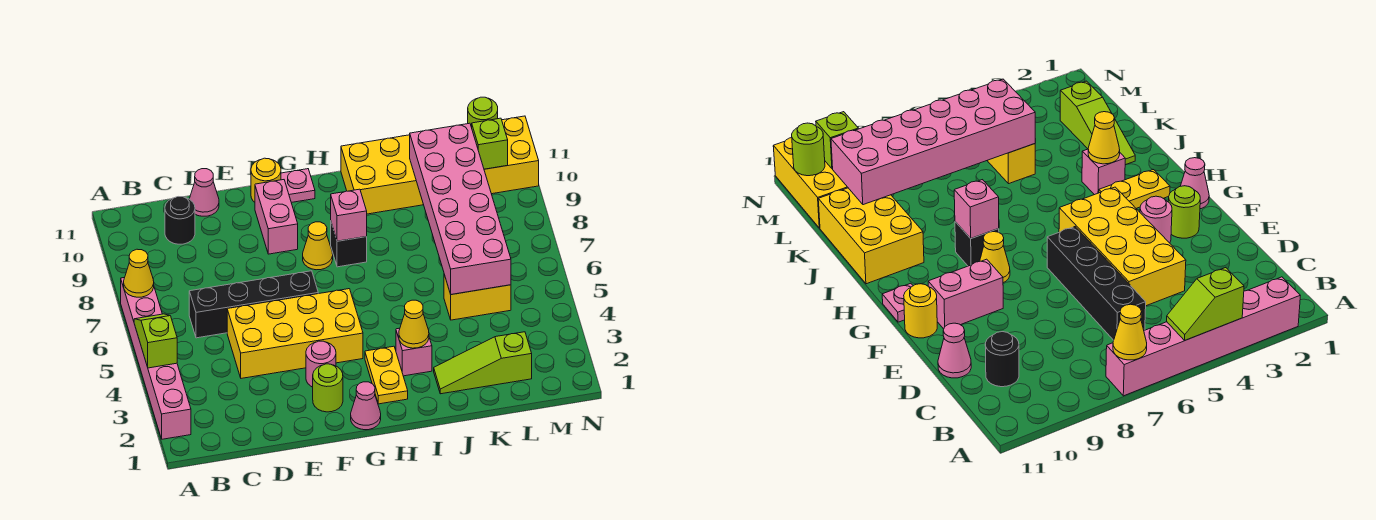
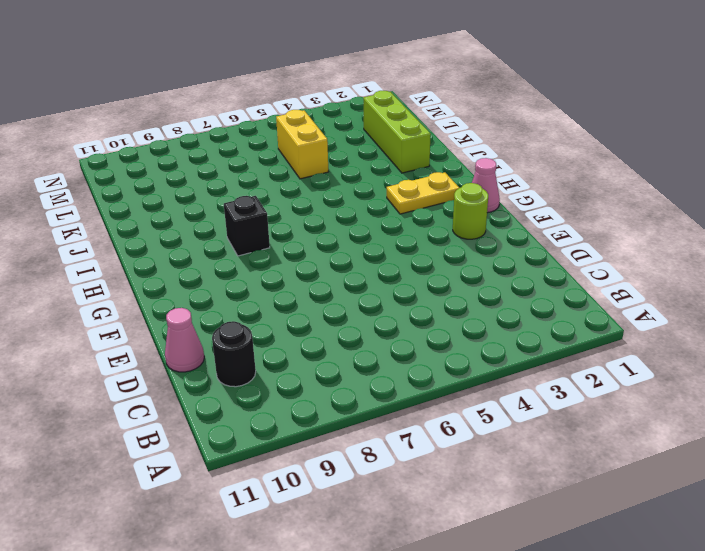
lime brick J2:L2 level 1 -> lime slope J2:L2 level 1 top L
none -> pink brick A2:A7 level 1
none -> black brick C6:F6 level 1
none -> yellow brick D4:G5 level 1

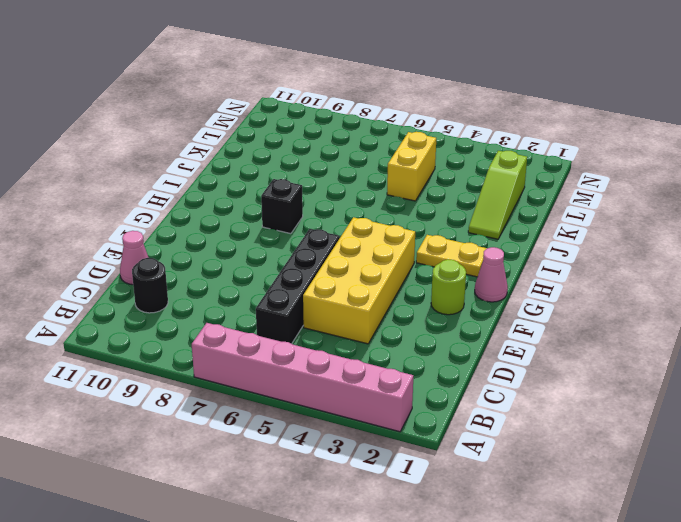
none -> pink round brick F3 level 1
none -> pink brick F9:F10 level 1
none -> yellow round brick F11 level 1

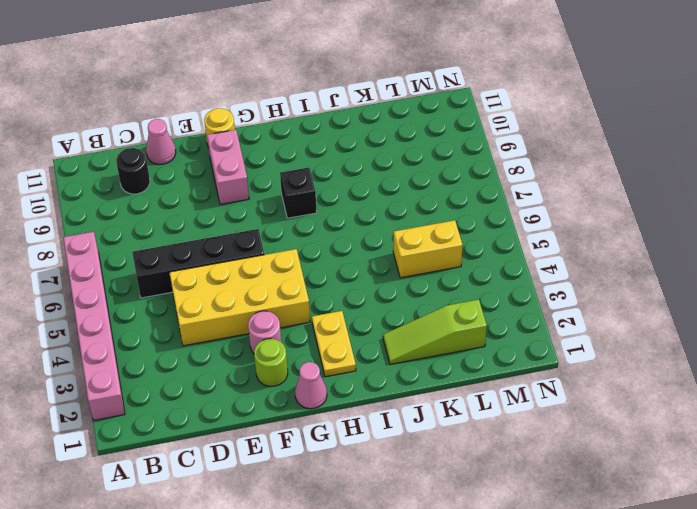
none -> yellow cone G8 level 1
none -> pink plate G11 level 1
none -> pink brick I3 level 1

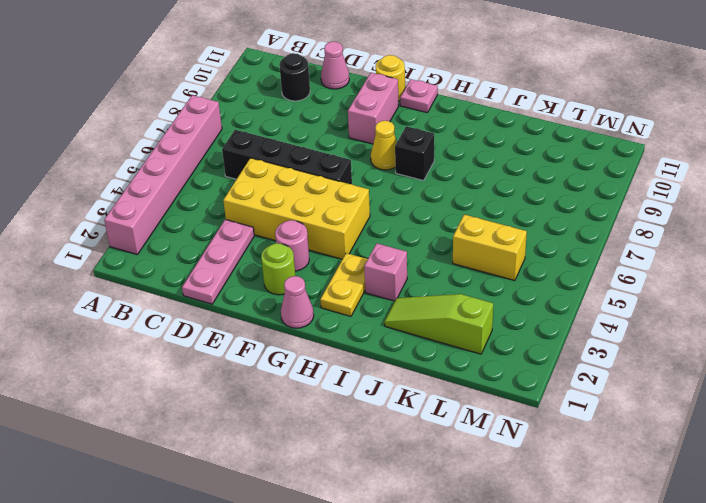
pink plate D1:D3 level 1 -> none
none -> yellow brick I10:K11 level 1
none -> yellow brick L10:N11 level 1
none -> lime slope A4:A5 level 2 top 4

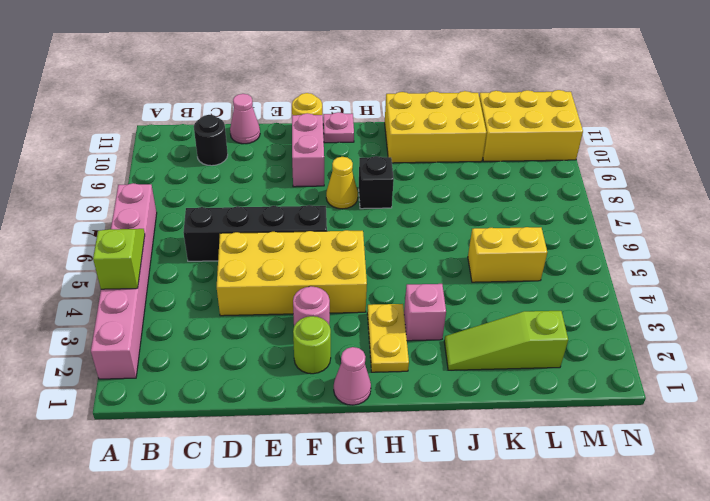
none -> yellow cone A7 level 2
none -> pink brick H8 level 2
none -> yellow cone I3 level 2

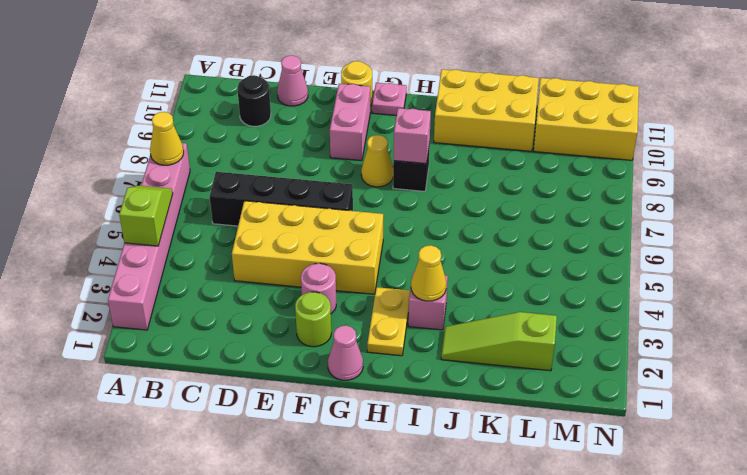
none -> yellow brick K5:L5 level 1
none -> pink brick K5:L10 level 2
none -> lime brick M10 level 2

